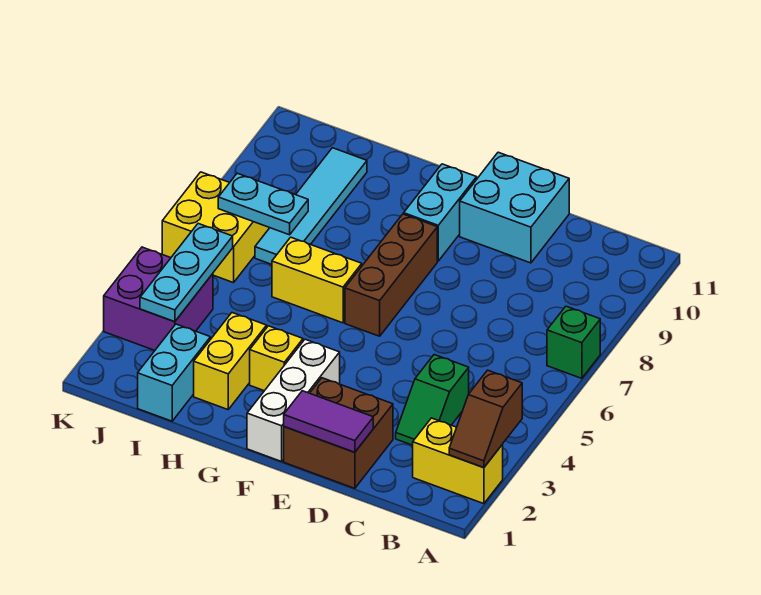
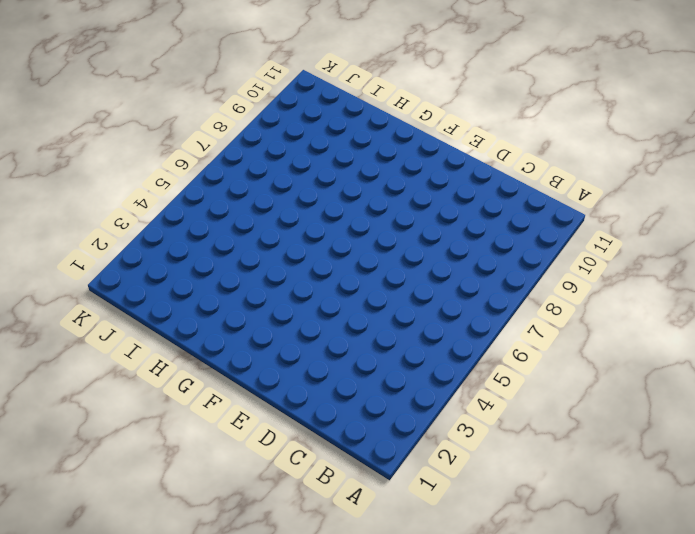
none -> yellow brick A2:B2 level 1
none -> green brick A7 level 1
none -> green slope C3:C4 level 1 top 4

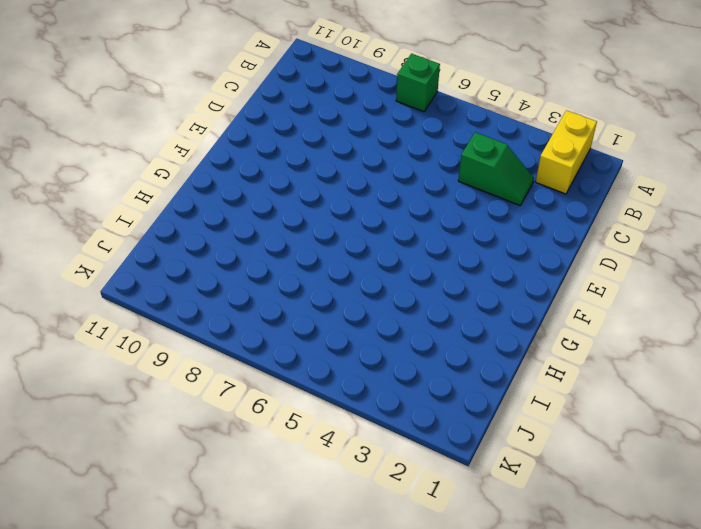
none -> brown brick D1:E2 level 1
none -> cyan brick D10:E11 level 1
none -> white brick F1:F3 level 1

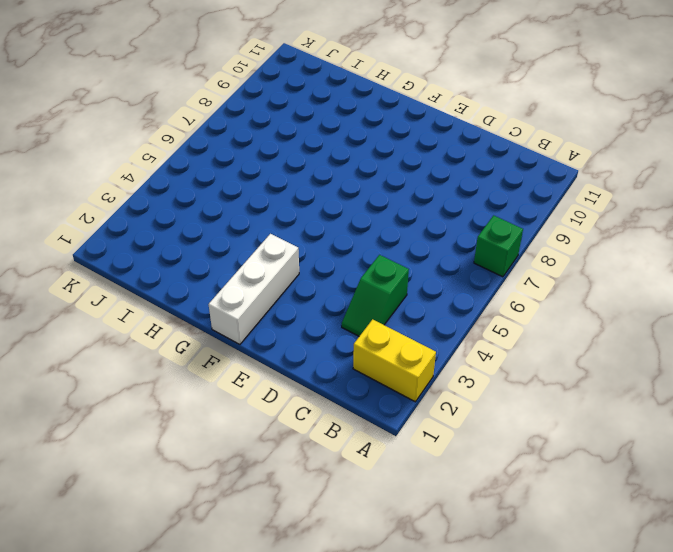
none -> brown brick D1:E2 level 1
none -> cyan brick D10:E11 level 1
none -> brown brick F6:F8 level 1

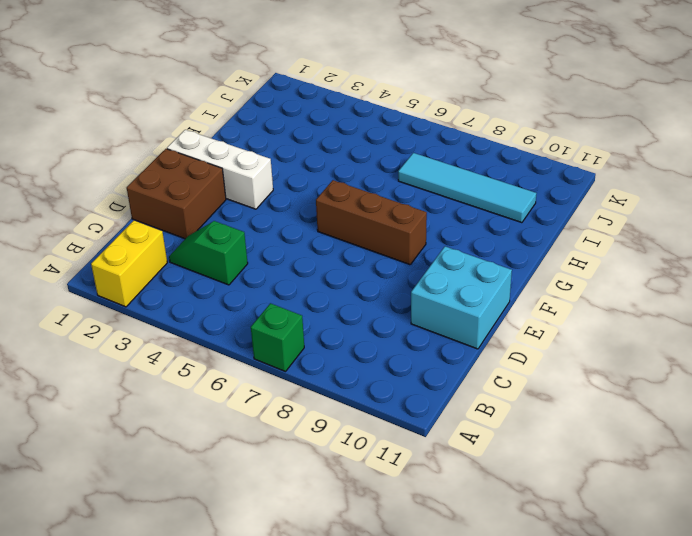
none -> cyan brick F9:F10 level 1
none -> yellow brick G3 level 1
none -> yellow brick G6:H6 level 1

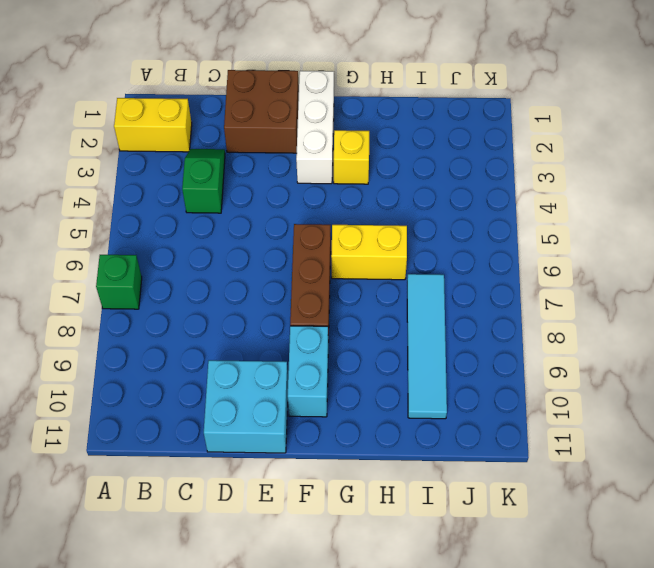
none -> yellow brick H2:H3 level 1
none -> cyan brick I1:I2 level 1
none -> purple brick J3:K4 level 1

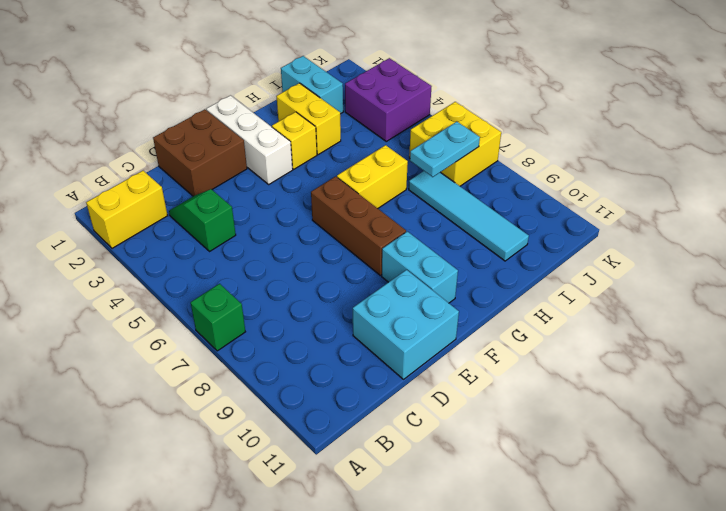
none -> brown slope A2:A3 level 2 top 3
none -> purple tile D1:E1 level 2
none -> cyan plate J3:J5 level 2

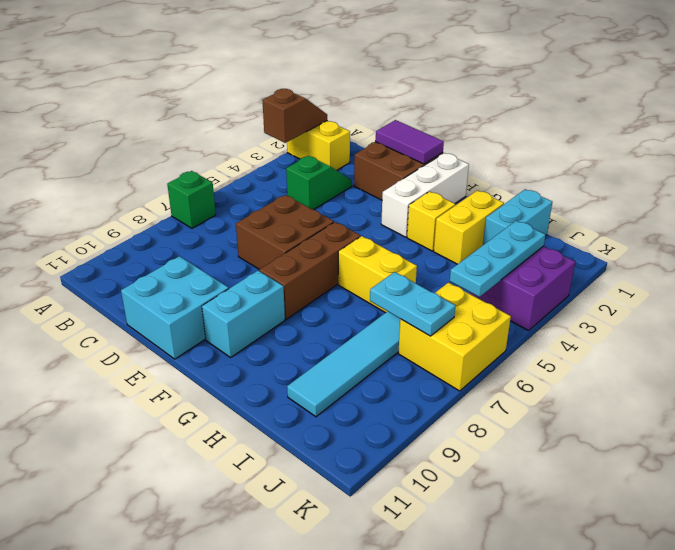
brown brick D6:E7 level 1 -> none

